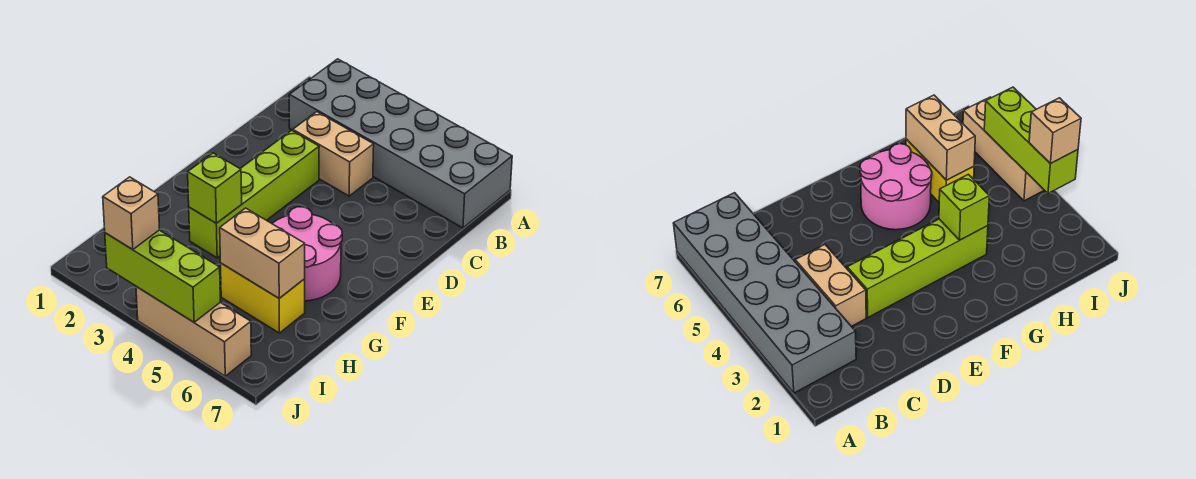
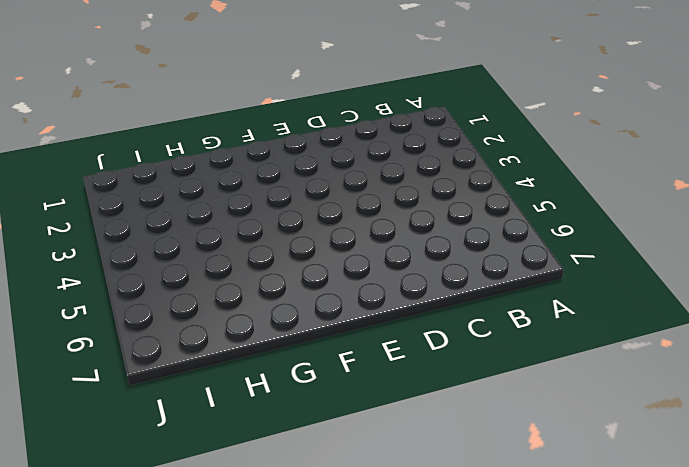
none -> grey brick A2:B7 level 1
none -> tan brick C3:C4 level 1

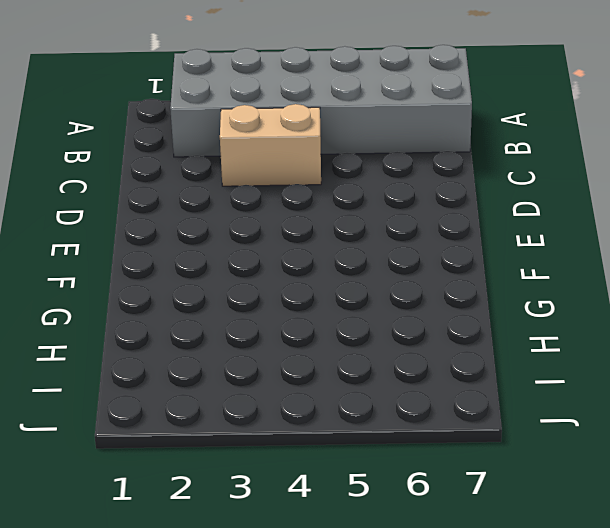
none -> lime brick D3:G3 level 1
none -> pink round brick F5:G6 level 1

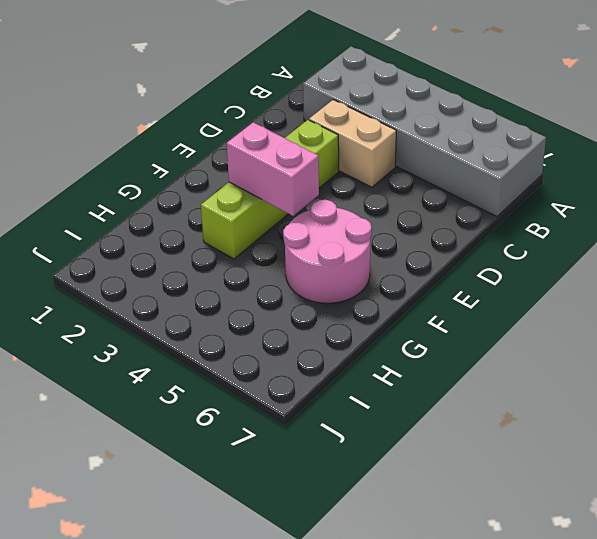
pink brick F3:F4 level 2 -> none
none -> yellow brick H5:H6 level 1
none -> tan brick J4:J6 level 1

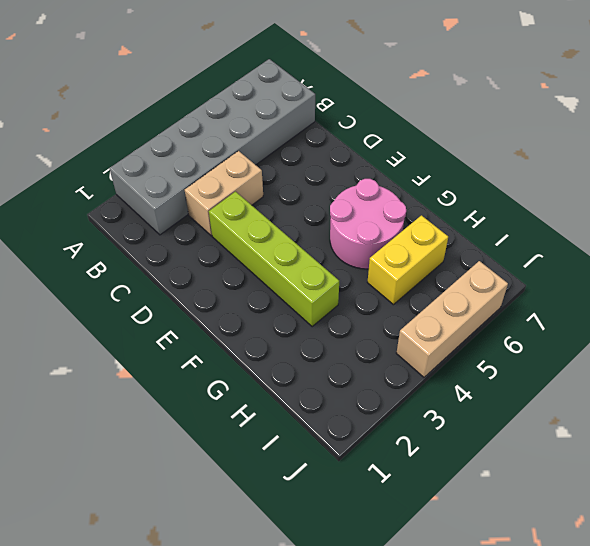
none -> lime brick G3 level 2
none -> tan brick H5:H6 level 2

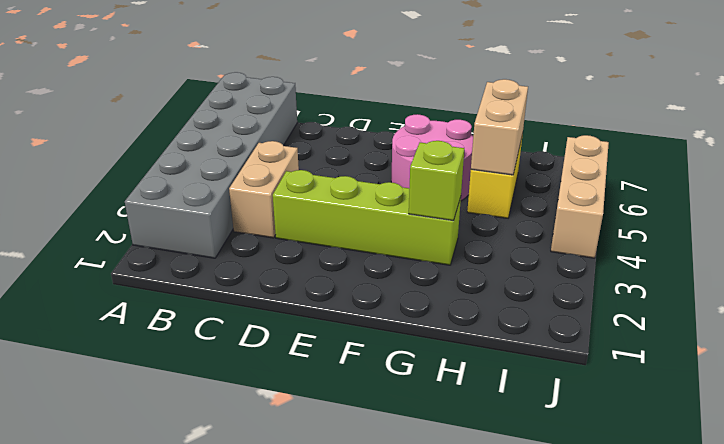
none -> lime brick J3:J5 level 2
none -> tan brick J3 level 3

